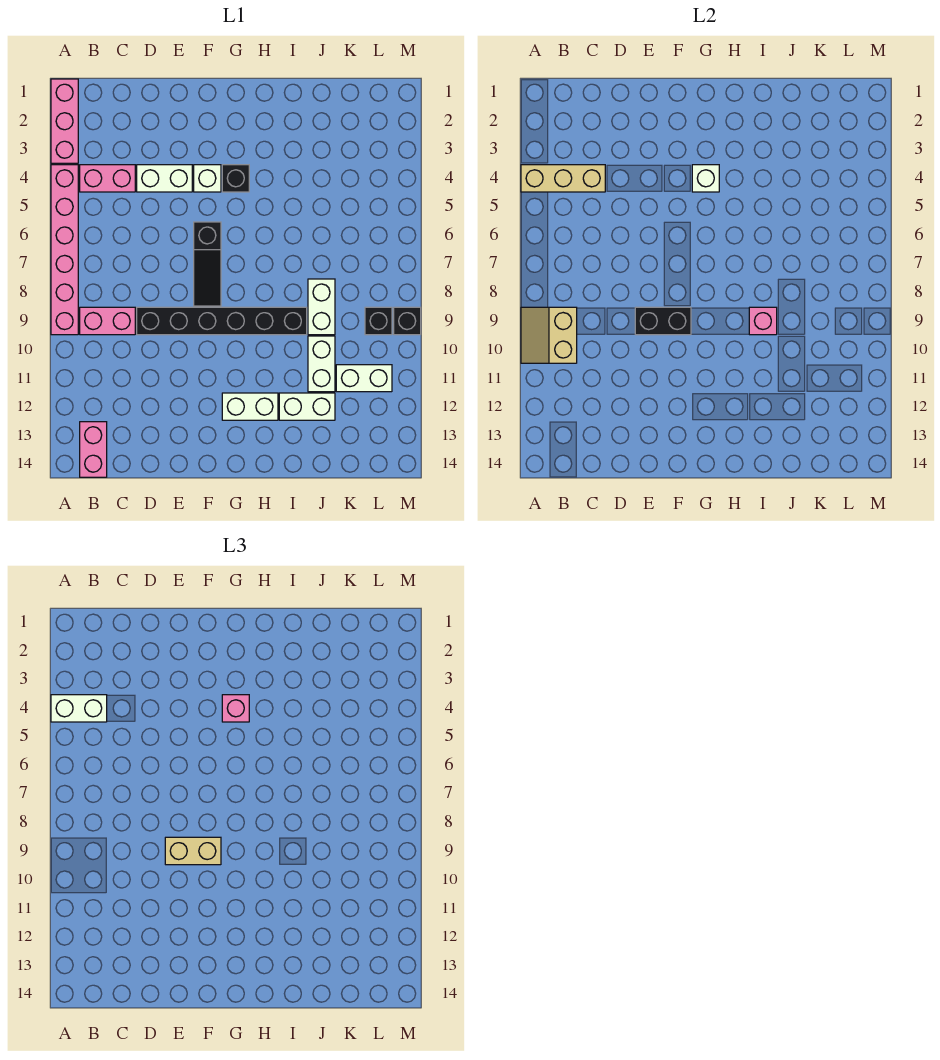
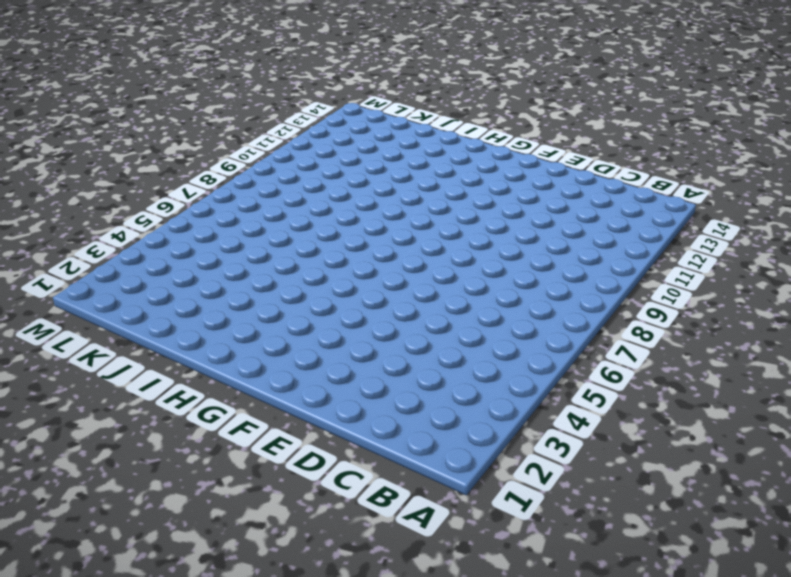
none -> pink brick A1:A3 level 1
none -> pink brick A4:A9 level 1
none -> pink brick B4:C4 level 1

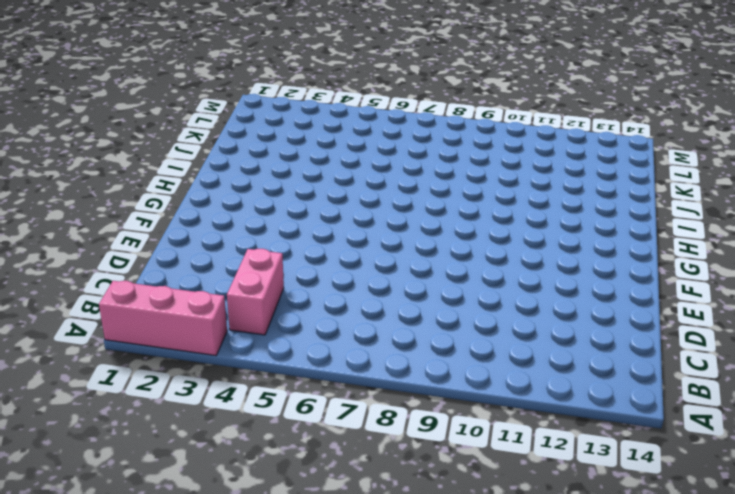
none -> pink brick A4:A9 level 1
none -> pink brick B9:C9 level 1
none -> pink brick B13:B14 level 1

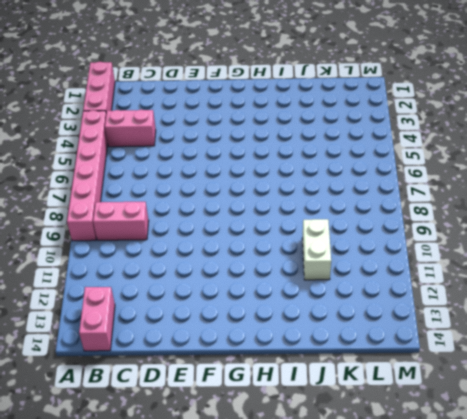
none -> white brick D4:E4 level 1
none -> black brick D9:I9 level 1
none -> white brick F4 level 1

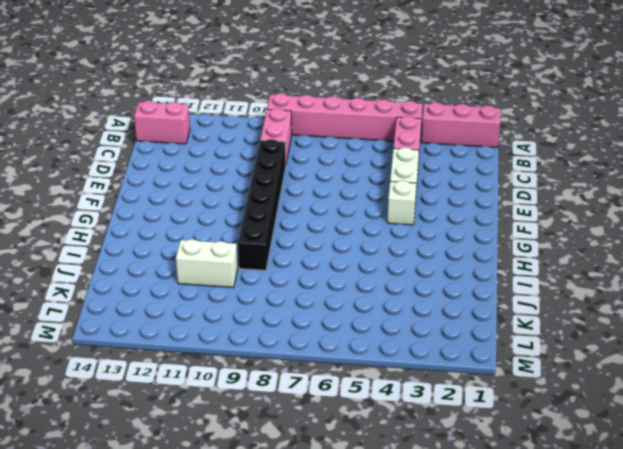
none -> black slope F6:F8 level 1 top 6
none -> black brick G4 level 1
none -> white brick G12:H12 level 1

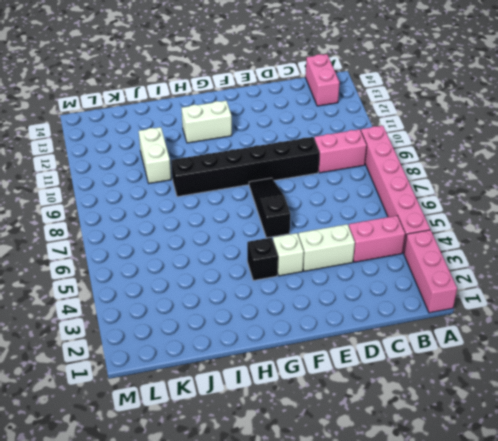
none -> white brick I12:J12 level 1
none -> white brick J8:J9 level 1
none -> white brick K11:L11 level 1

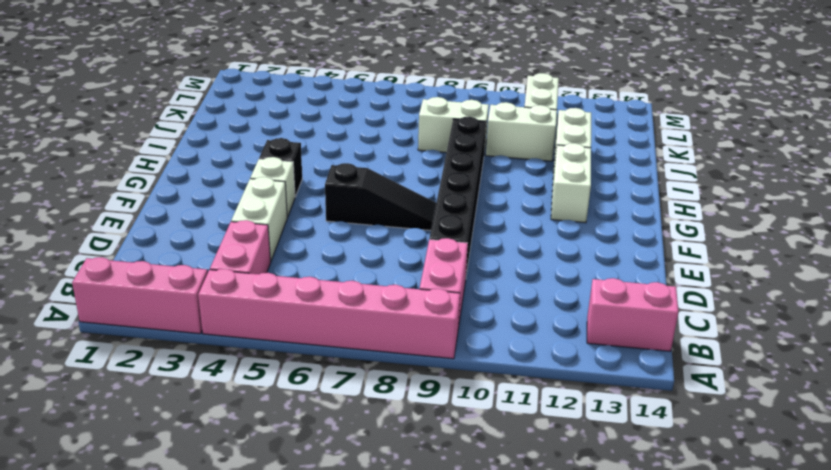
none -> black brick L9 level 1
none -> black brick M9 level 1
none -> tan brick A4:C4 level 2

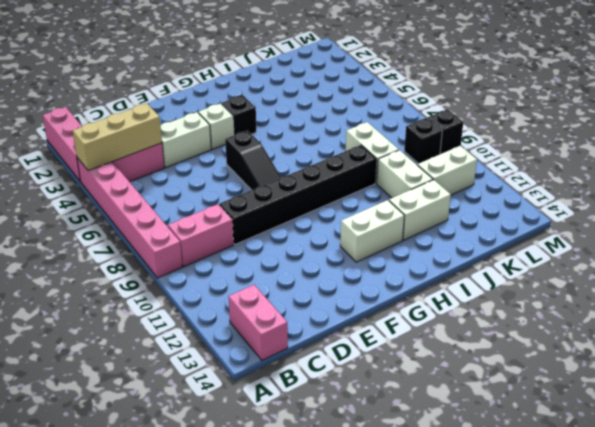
none -> tan slope A9:B10 level 2 top B
none -> black brick E9:F9 level 2
none -> white brick G4 level 2

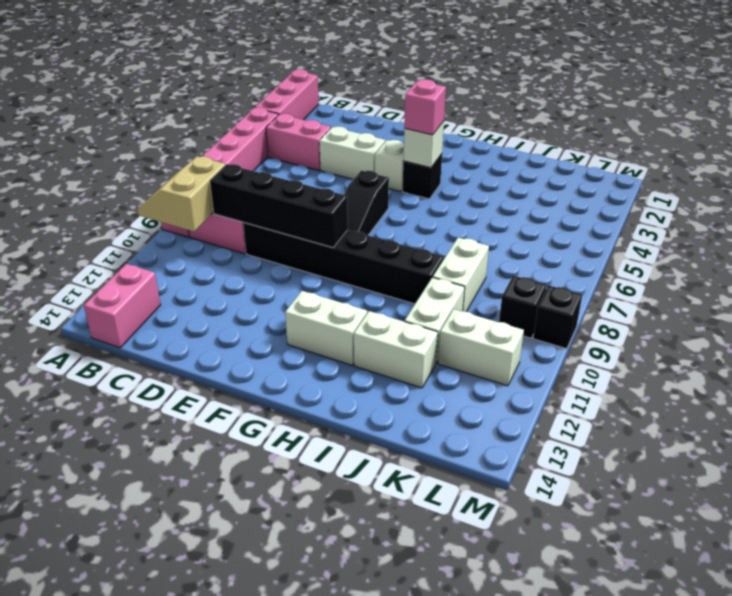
black brick C9:F9 level 2 -> black brick E9:F9 level 2
none -> tan brick A4:C4 level 2
none -> pink brick I9 level 2
none -> white brick A4:B4 level 3

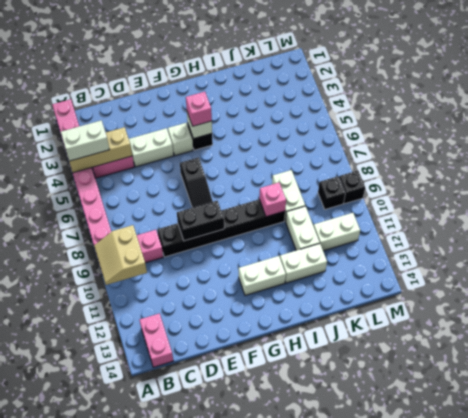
none -> tan brick E9:F9 level 3

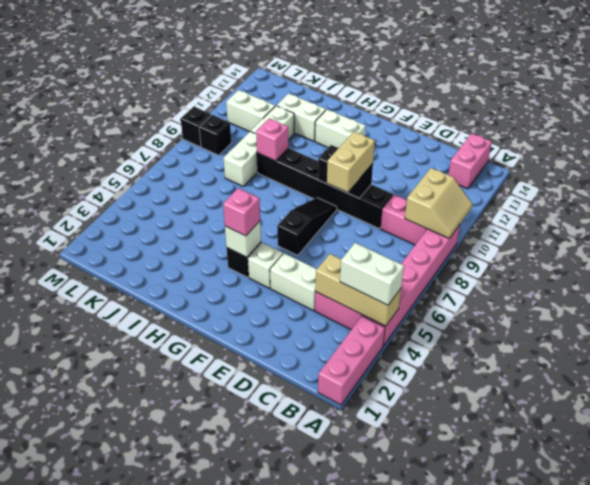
tan brick E8:E9 level 3 -> tan brick E9:F9 level 3

